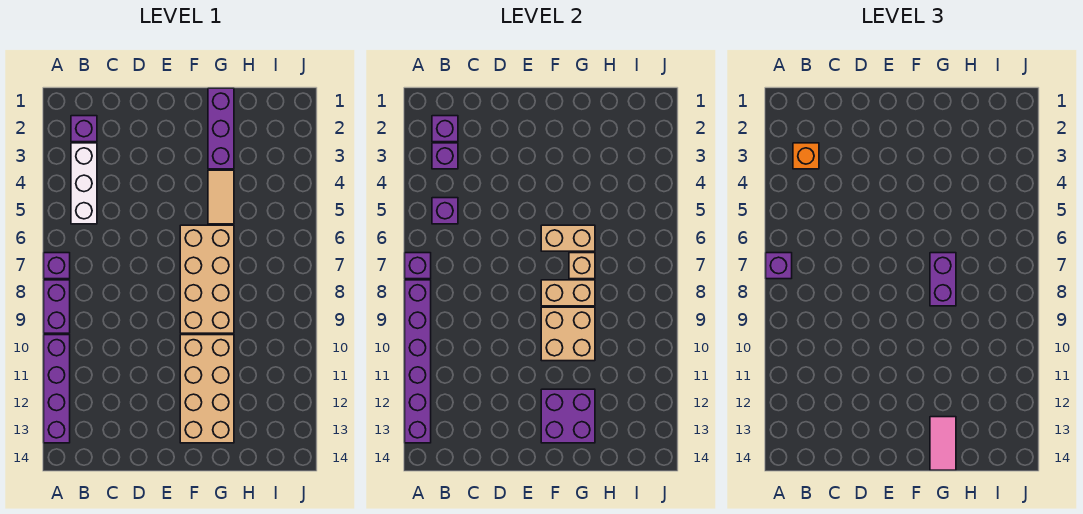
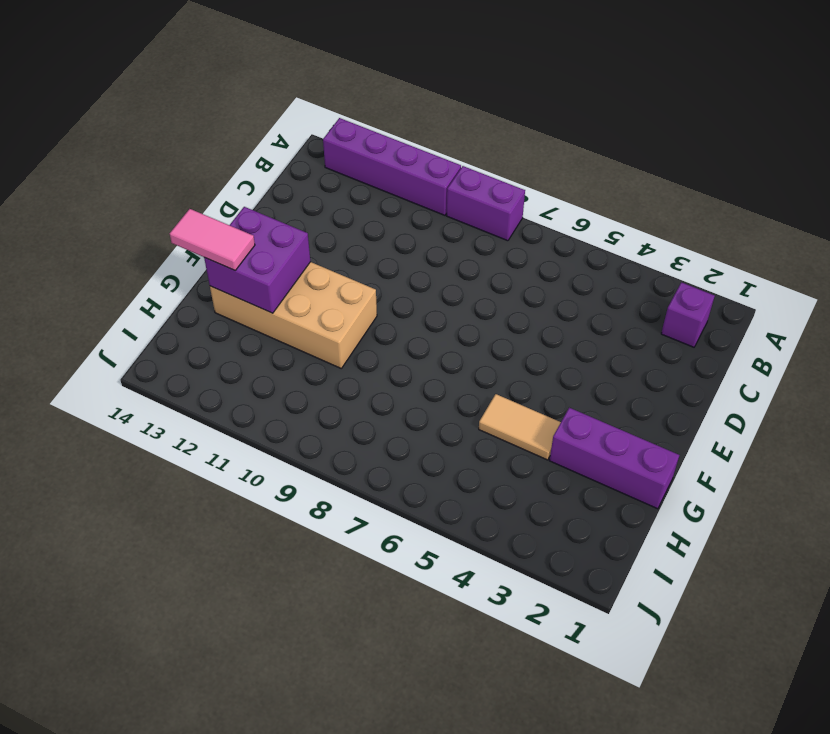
none -> purple brick A7 level 1
none -> white brick B3:B5 level 1
none -> tan brick F6:G9 level 1

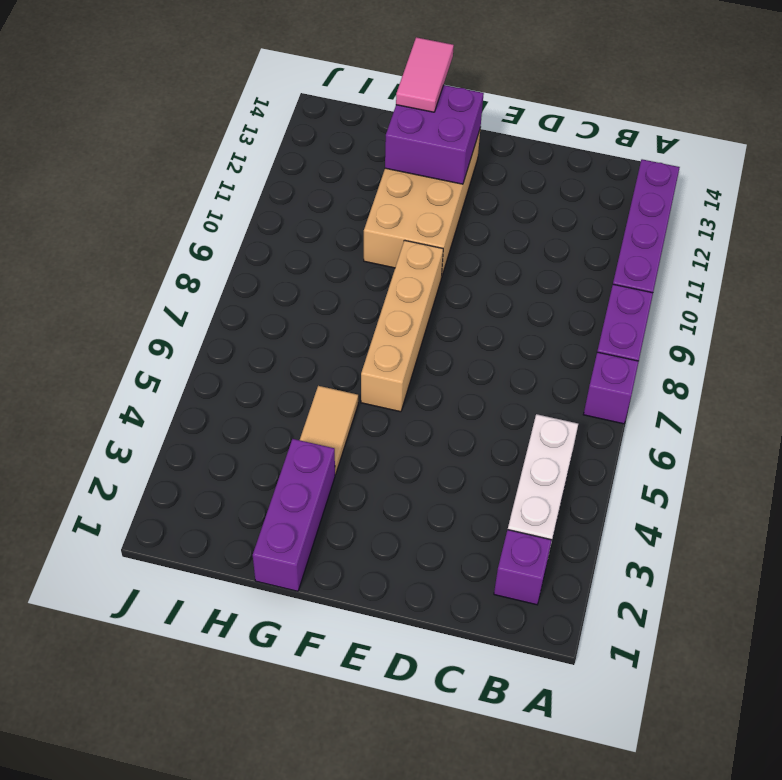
tan brick F6:F9 level 1 -> tan brick F6:G9 level 1
none -> purple brick A7 level 2
none -> purple brick A8:A13 level 2
none -> purple brick B2 level 2

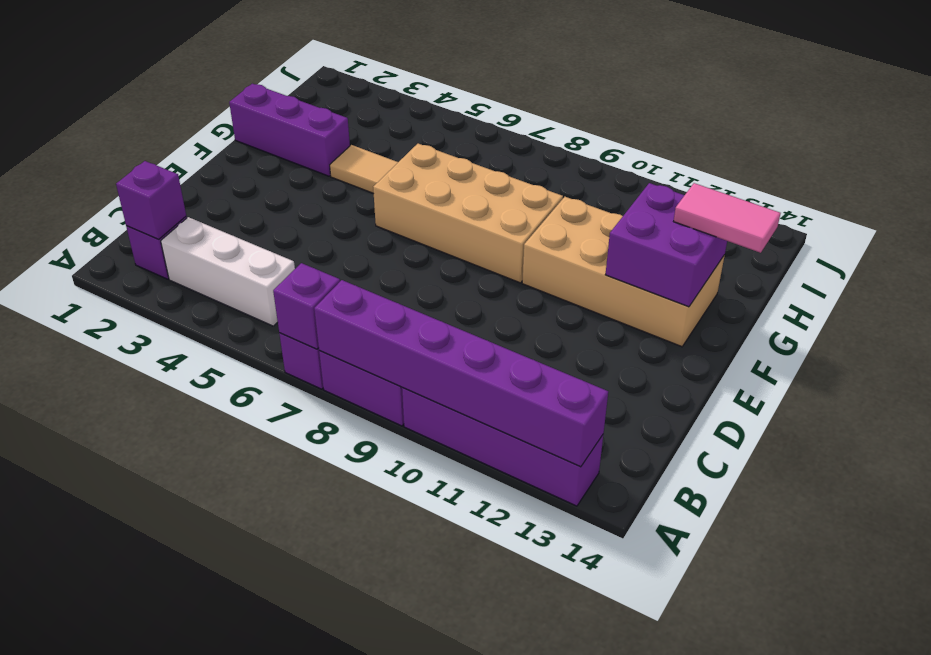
none -> purple brick B3 level 2
none -> purple brick B5 level 2
none -> tan brick F6:G6 level 2

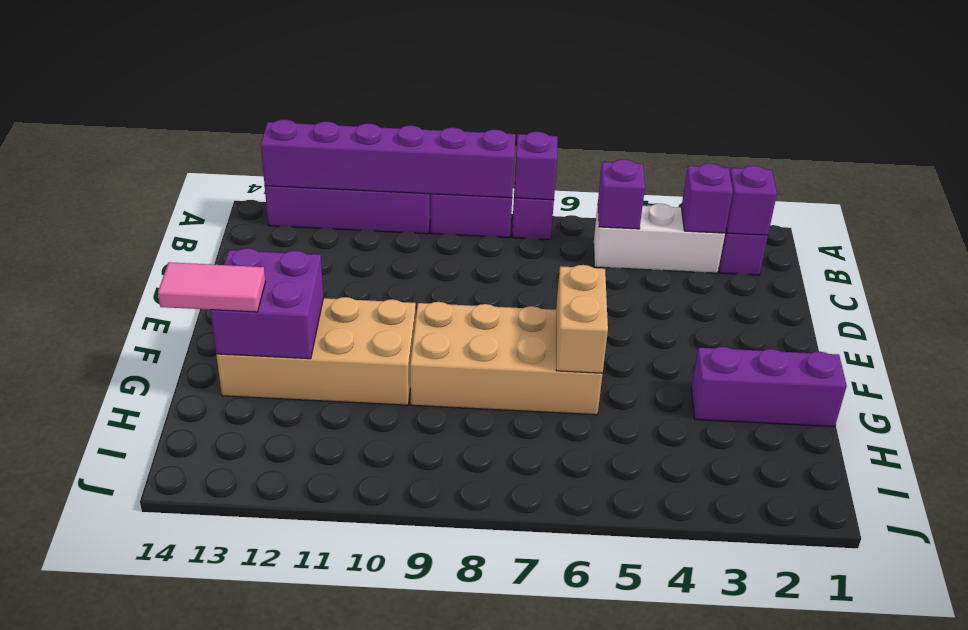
none -> tan tile G4:G5 level 1
none -> tan brick F8:G8 level 2
none -> tan brick F9:G10 level 2

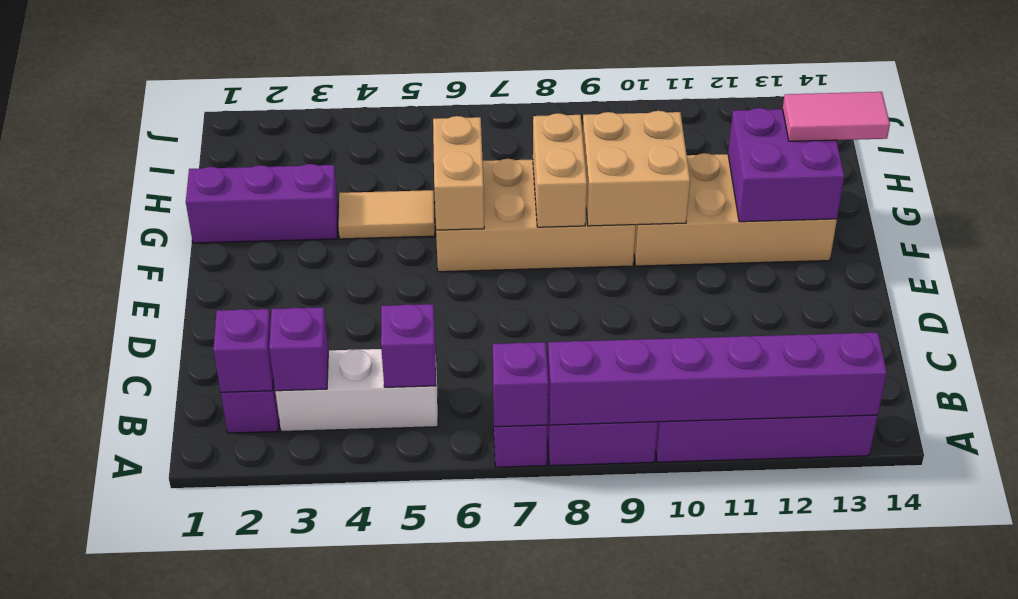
none -> tan brick G7 level 2
none -> purple brick A7 level 3
none -> orange brick B3 level 3

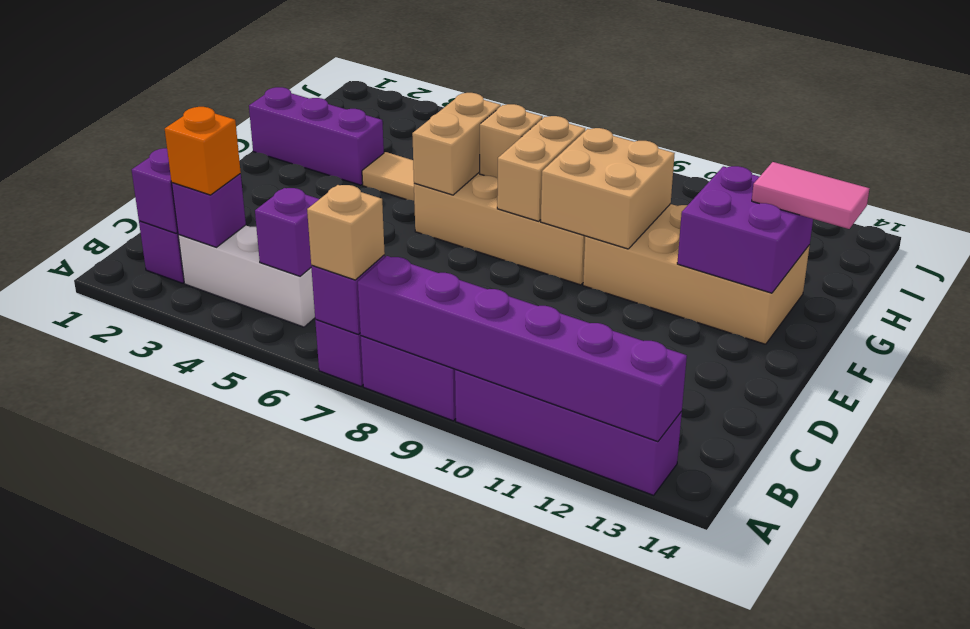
tan brick A7 level 3 -> purple brick A7 level 3
none -> purple brick G7:G8 level 3

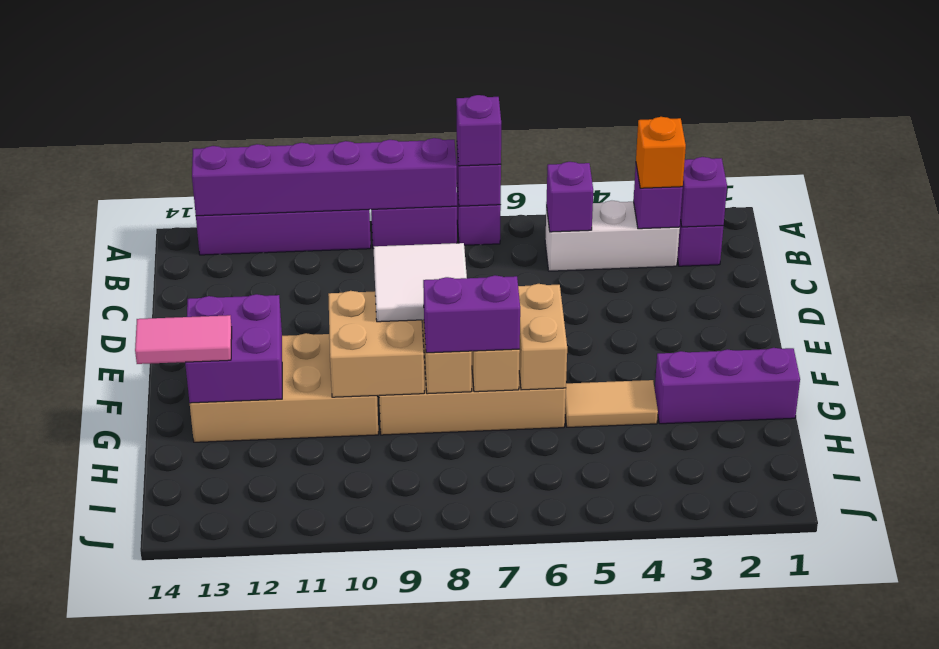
white tile E8:F9 level 3 -> none

